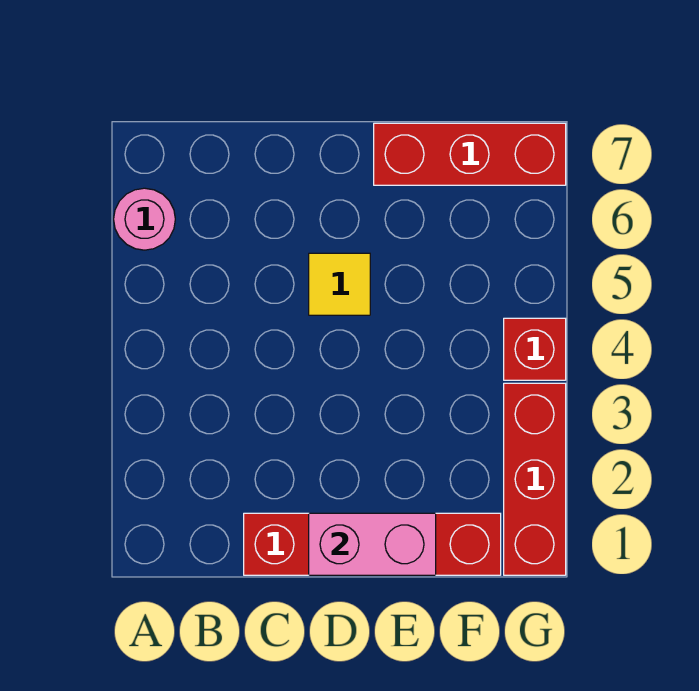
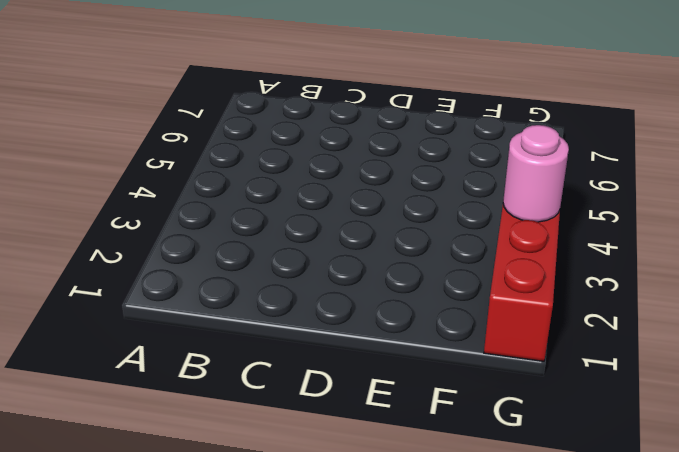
pink round brick G3 level 2 -> pink round brick A6 level 1
none -> red brick C1:F1 level 1
none -> yellow tile D5 level 1

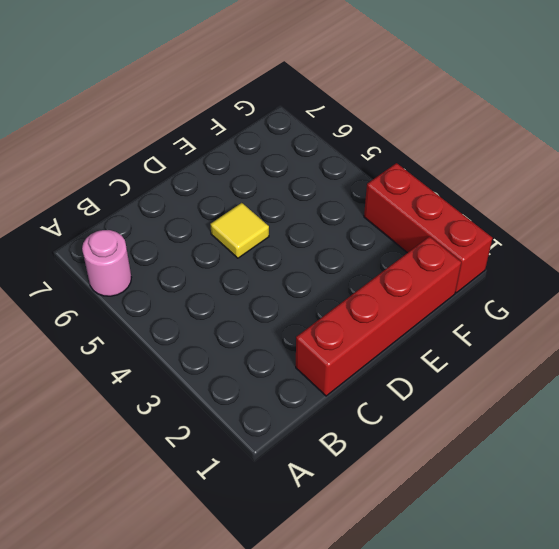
none -> red brick E7:G7 level 1
none -> red brick G4 level 1

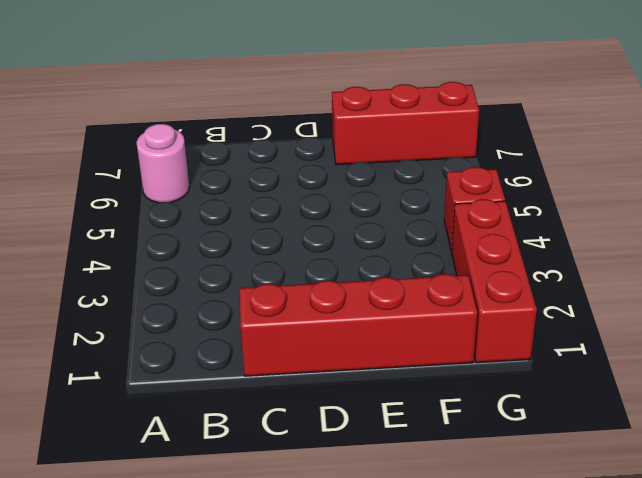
none -> yellow tile D5 level 1
none -> pink brick D1:E1 level 2

